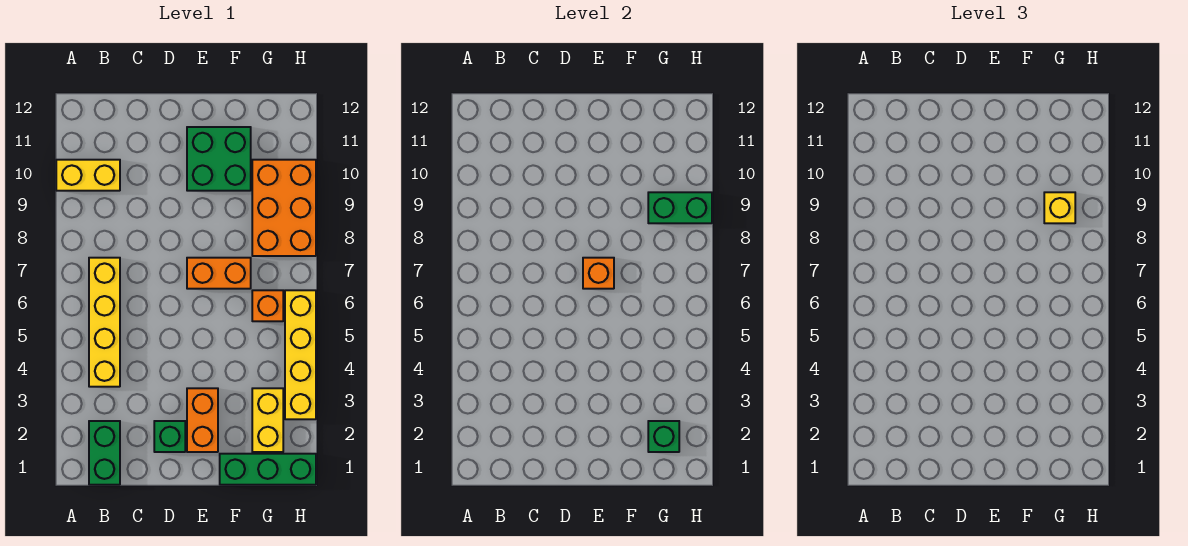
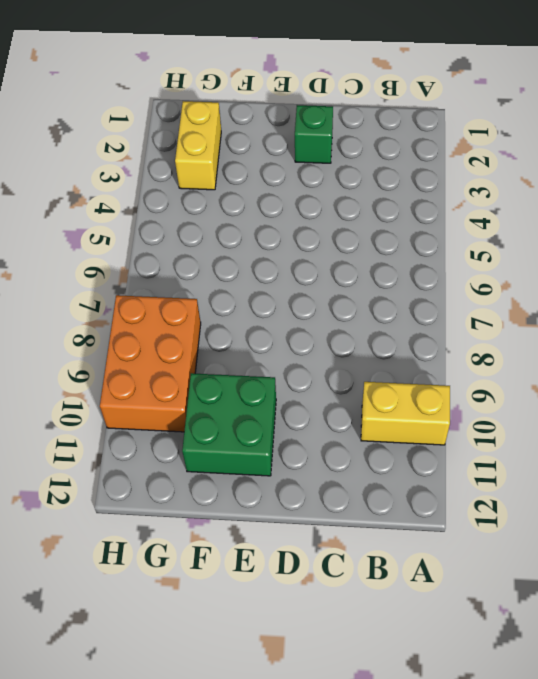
none -> green brick B1:B2 level 1
none -> yellow brick B4:B7 level 1
none -> orange brick E2:E3 level 1

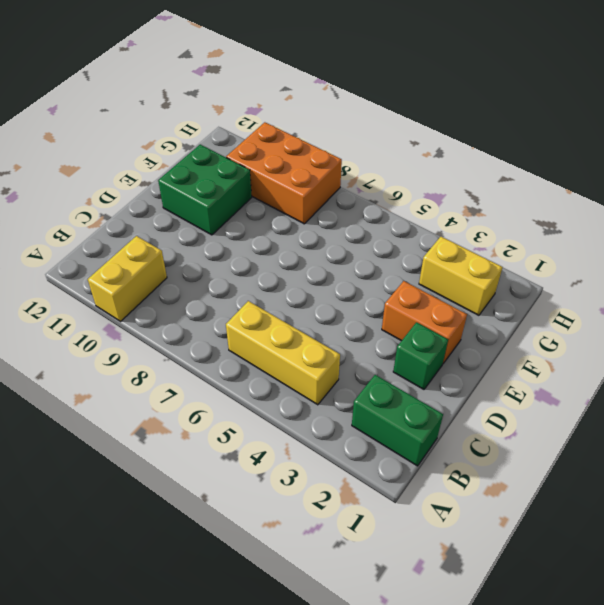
yellow brick B4:B6 level 1 -> yellow brick B4:B7 level 1
none -> orange brick E7:F7 level 1
none -> green brick F1:H1 level 1
none -> orange brick G6 level 1

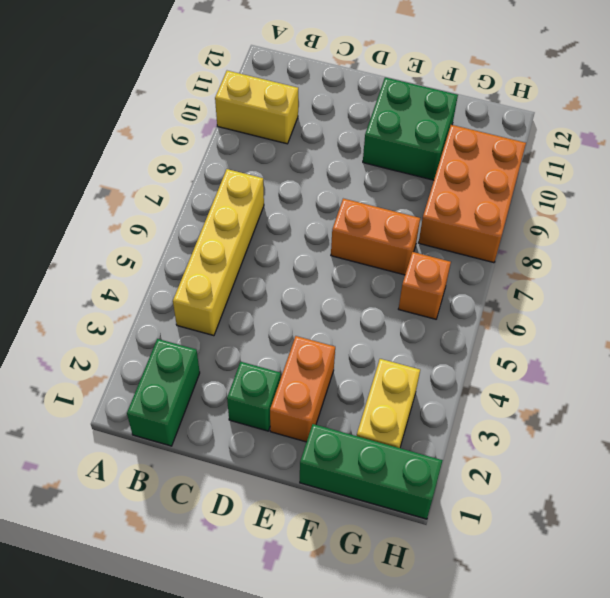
none -> yellow brick H3:H6 level 1
none -> orange brick E7 level 2
none -> green brick G2 level 2

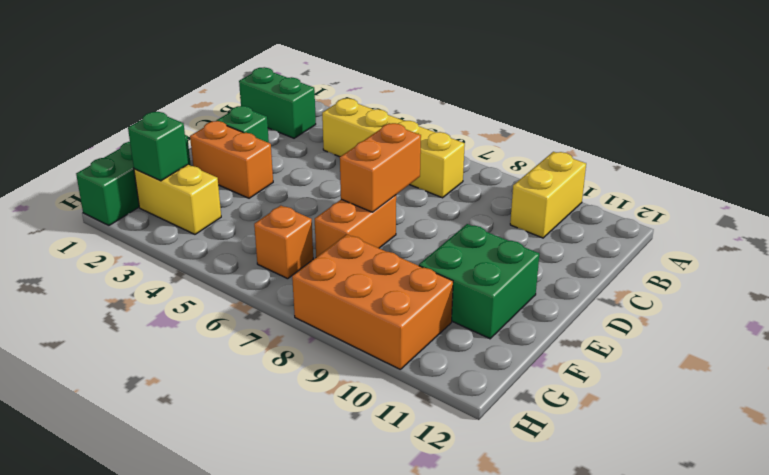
orange brick D7:E7 level 2 -> orange brick E7 level 2
none -> yellow brick H3:H6 level 1
none -> green brick G9:H9 level 2
none -> yellow brick G9 level 3

